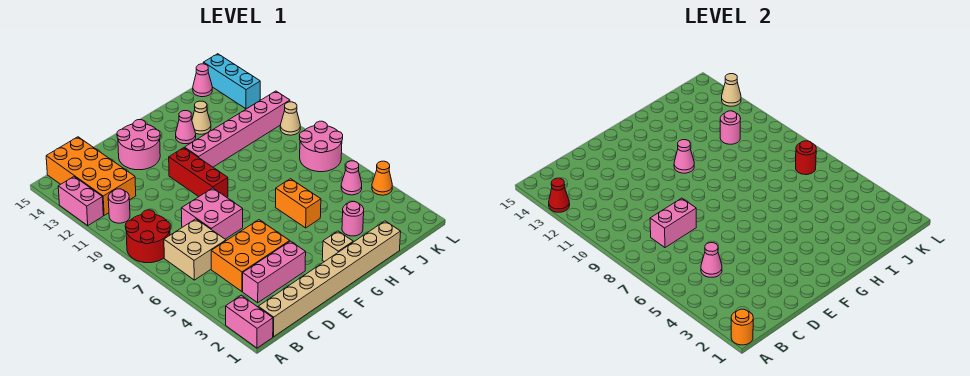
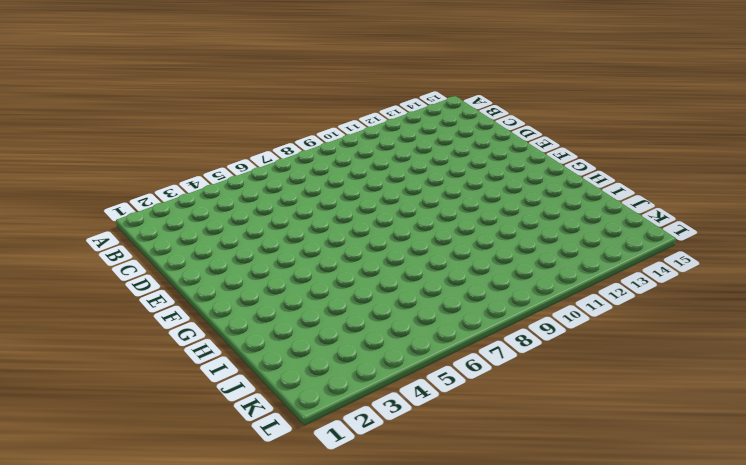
none -> pink brick A1:A2 level 1
none -> red round brick A8:B9 level 1
none -> pink brick A12:A13 level 1
none -> tan brick B1:I1 level 1

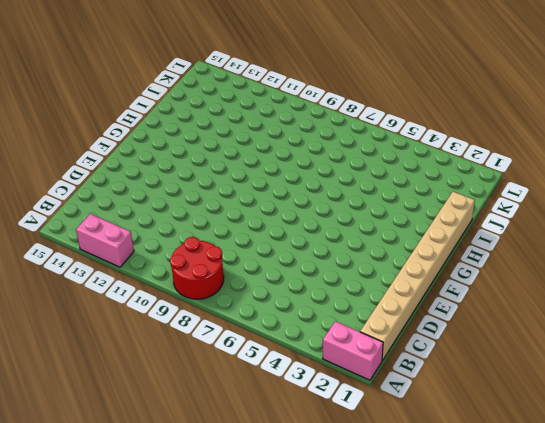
none -> tan brick B6:C7 level 1
none -> pink round brick B11 level 1
none -> orange brick B12:C15 level 1
none -> pink brick C3:E3 level 1

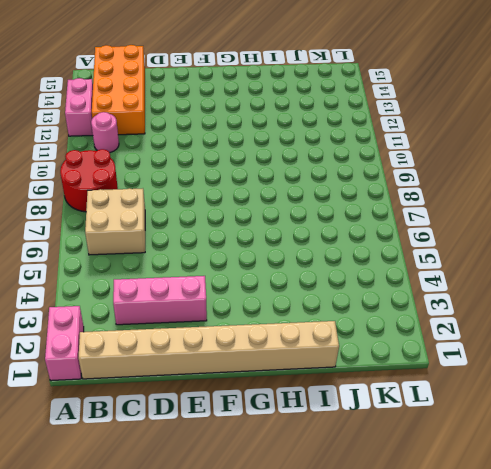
none -> orange brick C4:E5 level 1
none -> pink brick D7:E8 level 1
none -> pink round brick E13:F14 level 1
none -> red brick F9:F11 level 1

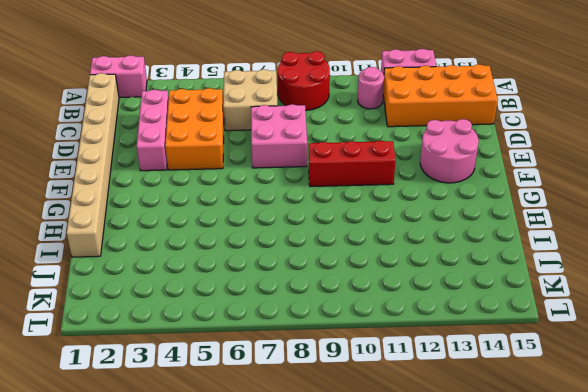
none -> tan brick G2 level 1
none -> pink brick G11:L11 level 1
none -> orange brick H5:H6 level 1
none -> pink cone H13 level 1

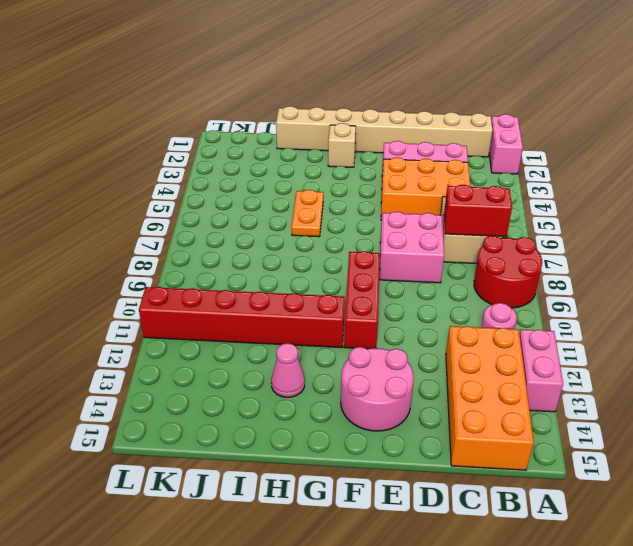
red brick B7:C7 level 2 -> none
red brick G11:L11 level 1 -> pink brick G11:L11 level 1
orange plate H5:H6 level 1 -> orange brick H5:H6 level 1
none -> pink round brick I3 level 1
none -> tan cone I13 level 1
none -> pink cone K5 level 1
none -> pink round brick K7:L8 level 1

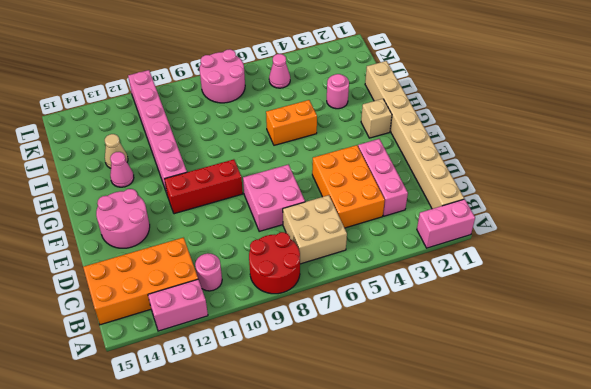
none -> pink cone K15 level 1
none -> orange cone L4 level 1
none -> tan cone L10 level 1
none -> cyan brick L13:L15 level 1

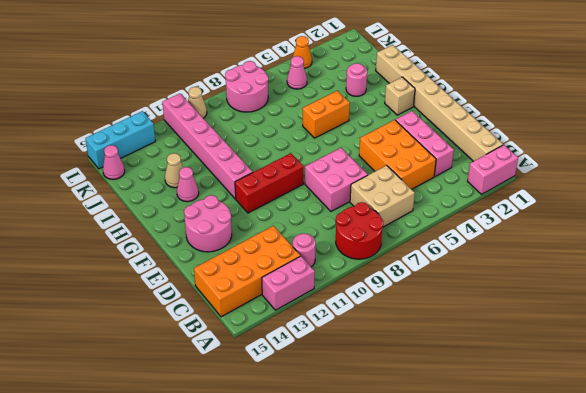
none -> orange round brick A1 level 2
none -> red cone A13 level 2
none -> pink cone C5 level 2
none -> pink brick C8:D8 level 2

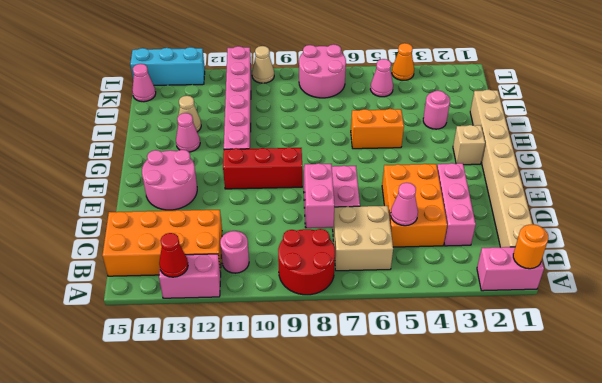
none -> pink cone G11 level 2
none -> pink round brick J11 level 2
none -> red round brick K7 level 2
none -> tan cone L13 level 2

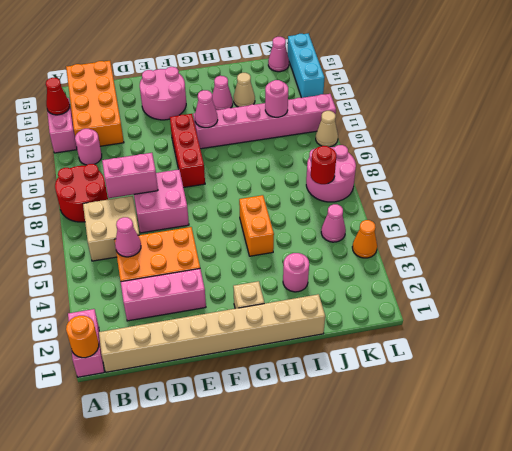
none -> tan cone L13 level 2

